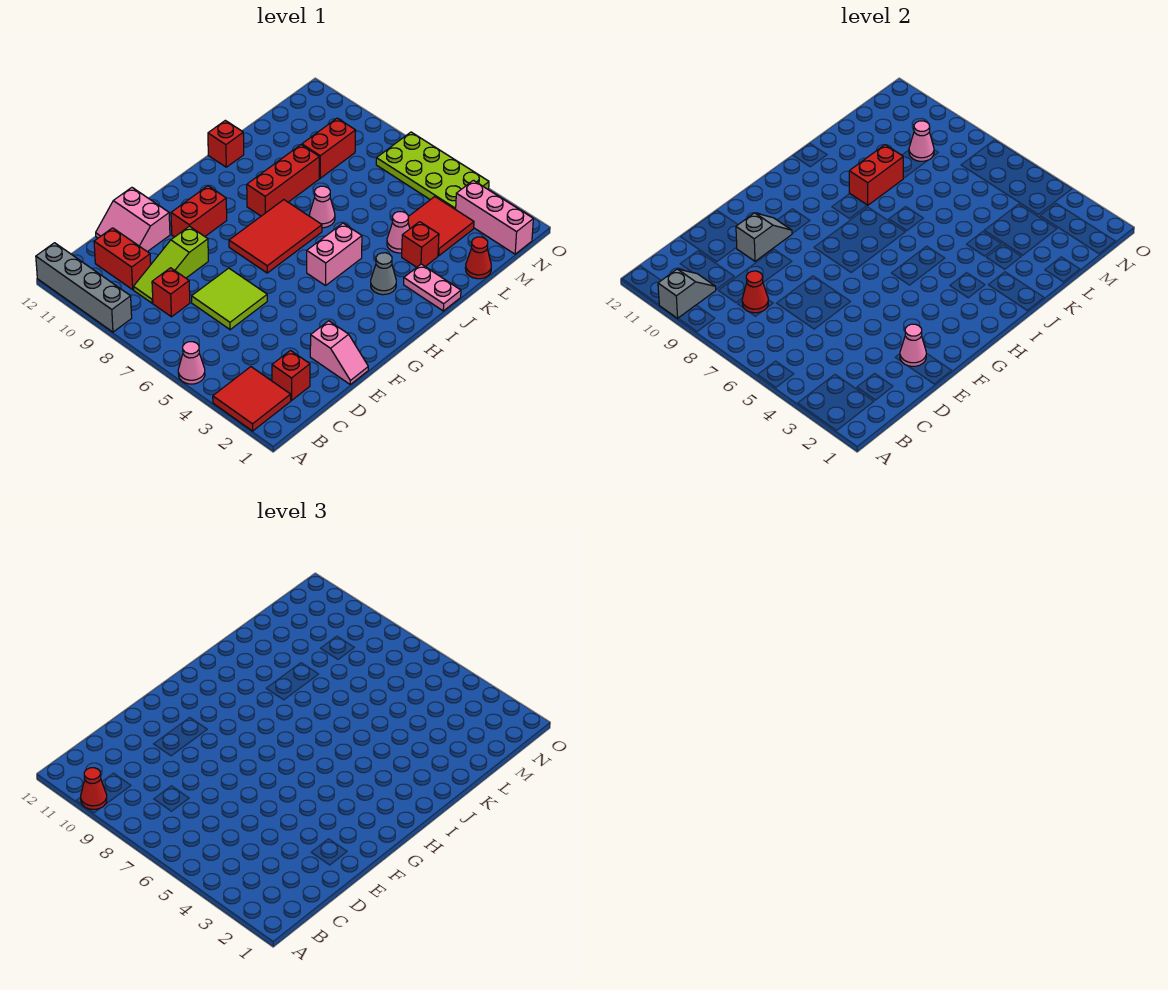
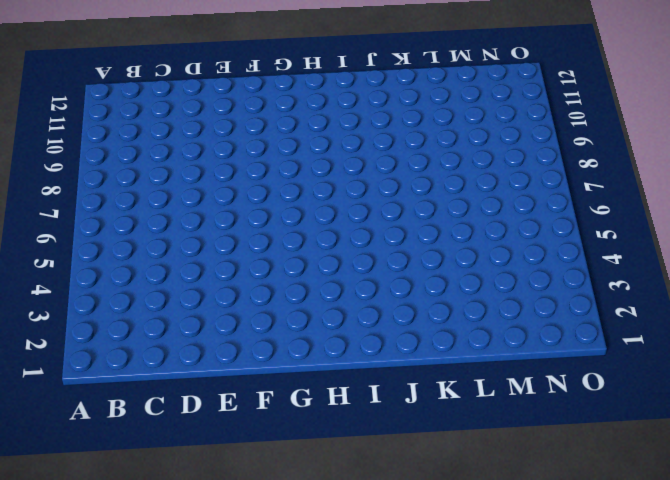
none -> red tile A2:B3 level 1
none -> pink cone A5 level 1
none -> grey brick A9:A12 level 1
none -> red brick C2 level 1

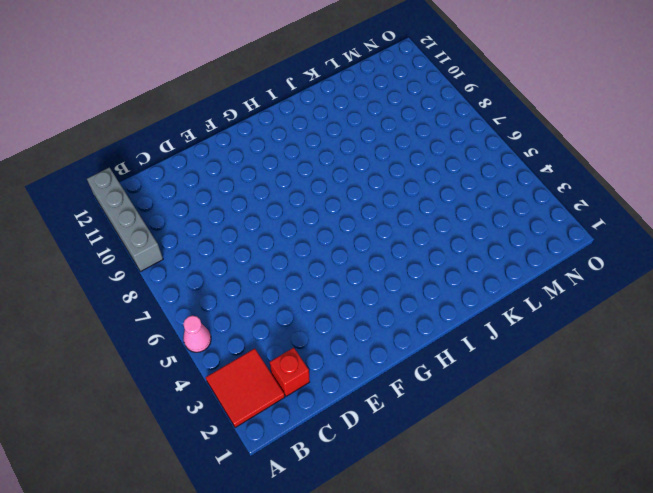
none -> red brick C8 level 1
none -> lime slope C9:E9 level 1 top E
none -> red brick C10:C11 level 1
none -> lime tile D6:E7 level 1

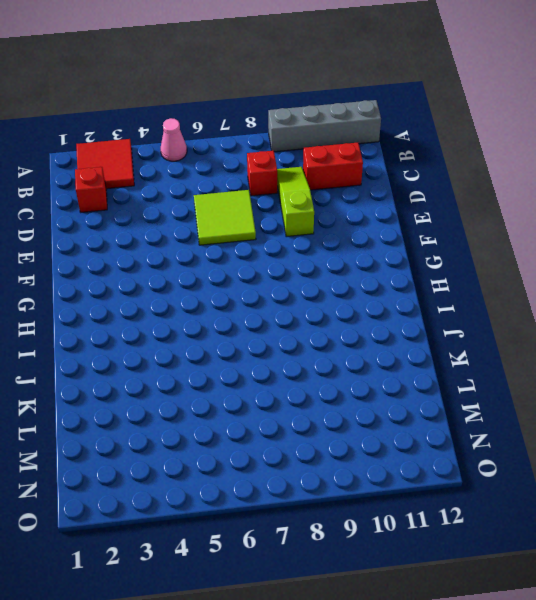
none -> pink slope D11:E12 level 1 top E
none -> pink slope E1:E2 level 1 top 2
none -> red brick F10:G10 level 1
none -> red tile G7:I8 level 1

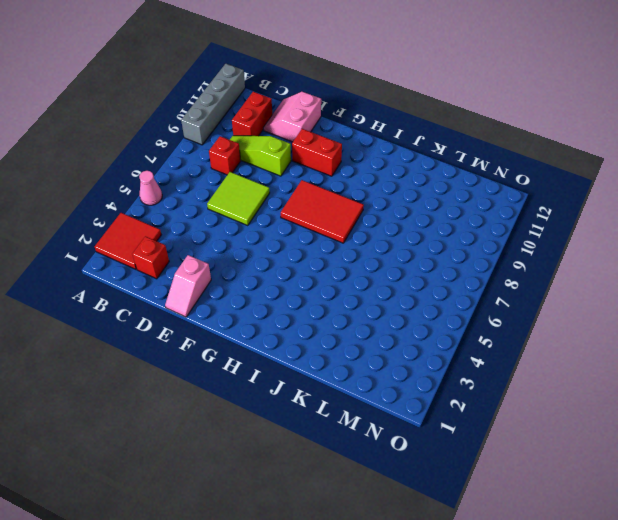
none -> pink brick H5:I5 level 1
none -> grey cone I3 level 1
none -> red brick I9:K9 level 1
none -> pink plate J1:J2 level 1

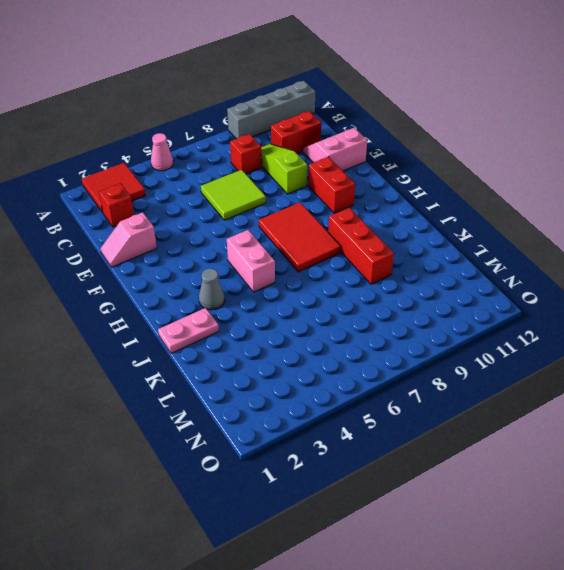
none -> pink cone J7 level 1
none -> red brick J12 level 1
none -> red brick K3 level 1
none -> pink cone K4 level 1

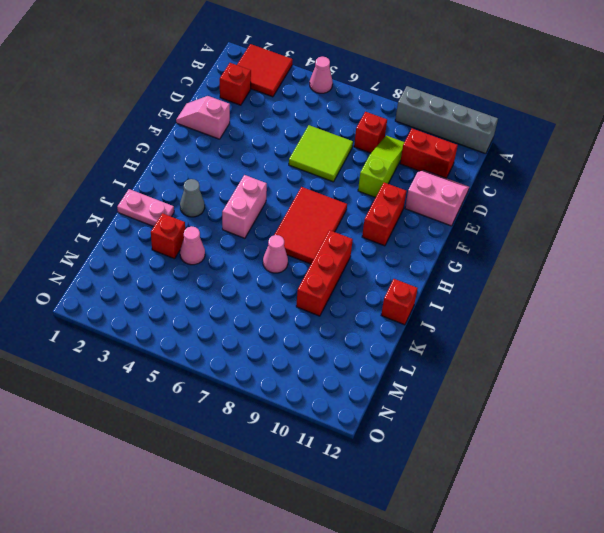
none -> red cone L1 level 1
none -> red tile L3:M4 level 1
none -> red brick L9:M9 level 1
none -> pink brick N1:N3 level 1

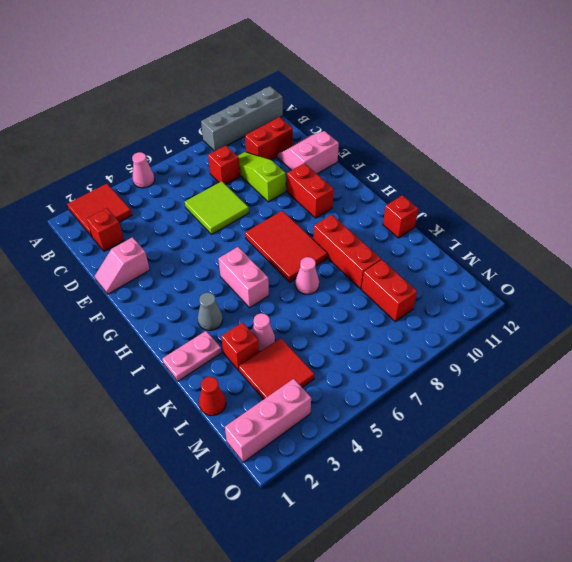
none -> lime plate N4:O7 level 1
none -> grey slope A10:B10 level 2 top A
none -> red cone C8 level 2
none -> pink cone E2 level 2

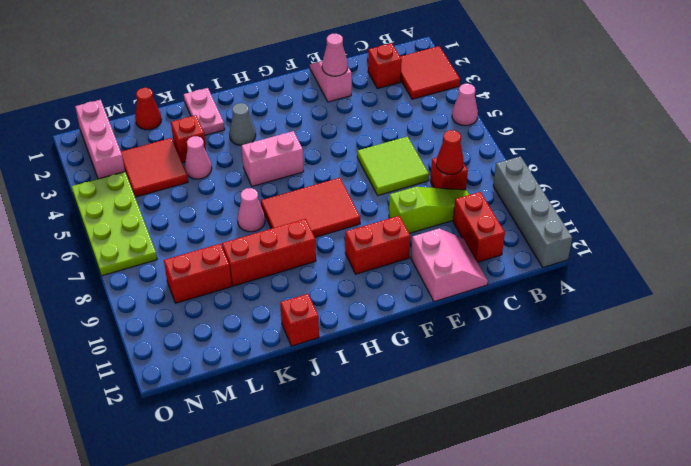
none -> grey slope A10:B10 level 2 top A
none -> grey slope E10:F10 level 2 top E
none -> red brick J9:K9 level 2
none -> pink cone M9 level 2

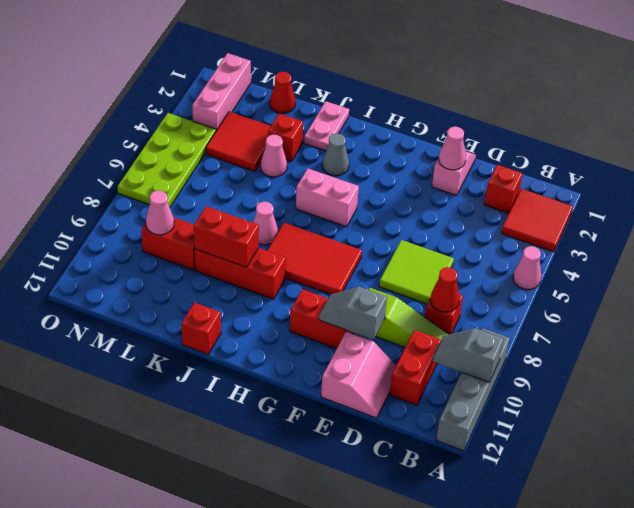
none -> red cone A10 level 3

